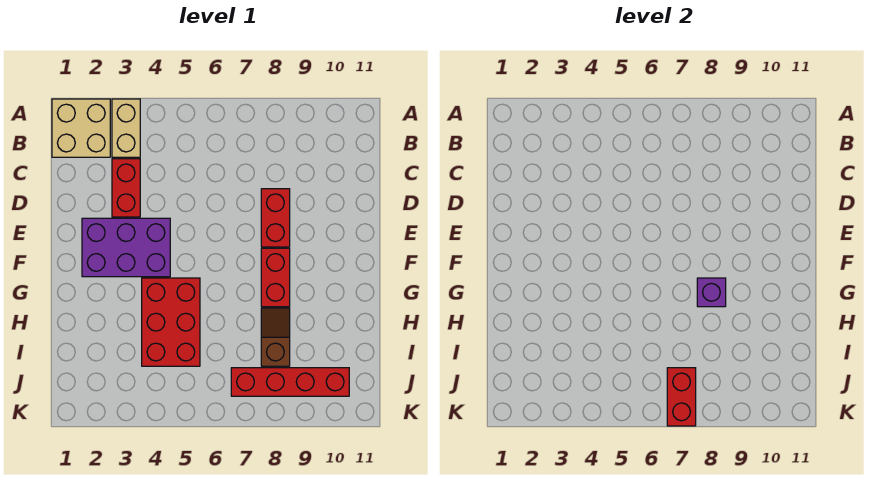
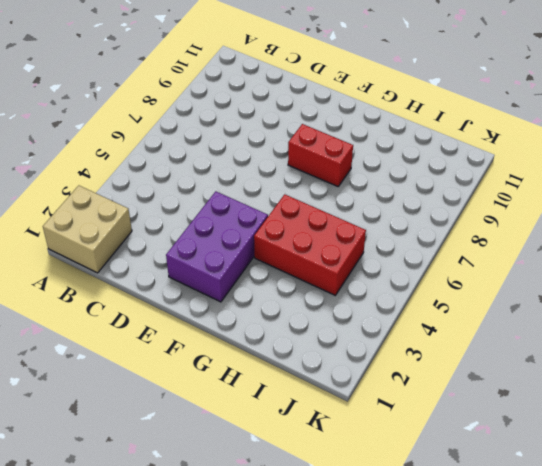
none -> tan brick A3:B3 level 1
none -> red brick C3:D3 level 1

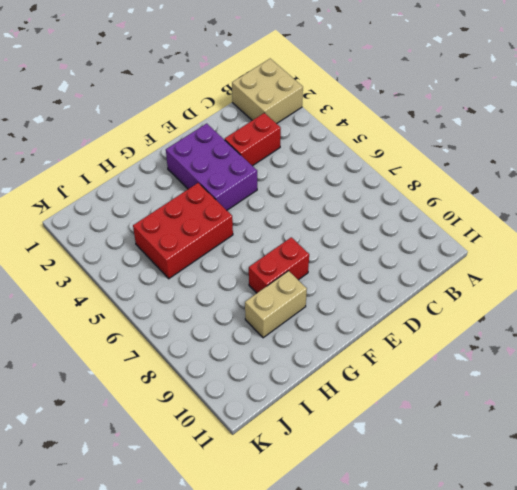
tan brick G9:H9 level 1 -> tan brick A3:B3 level 1
none -> red brick D8:E8 level 1
none -> brown slope H8:I8 level 1 top I

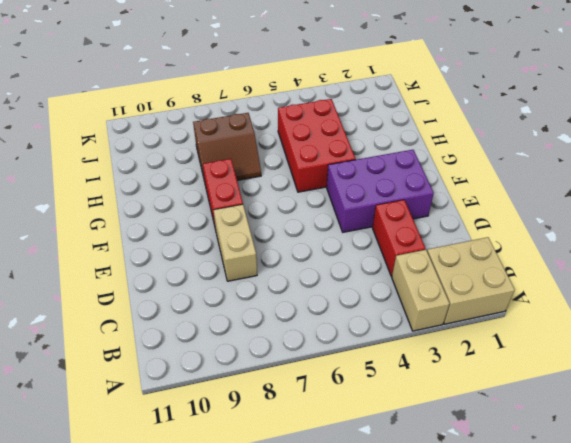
tan brick D8:E8 level 1 -> red brick D8:E8 level 1
brown slope H7:I8 level 1 top I -> brown slope H8:I8 level 1 top I
none -> red brick J7:J10 level 1
none -> purple brick G8 level 2

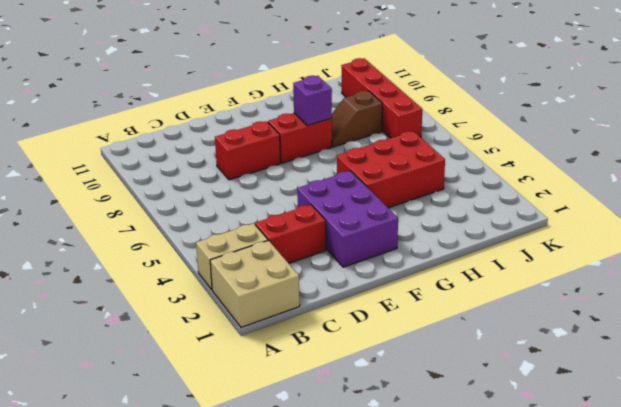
none -> red brick J7:K7 level 2

